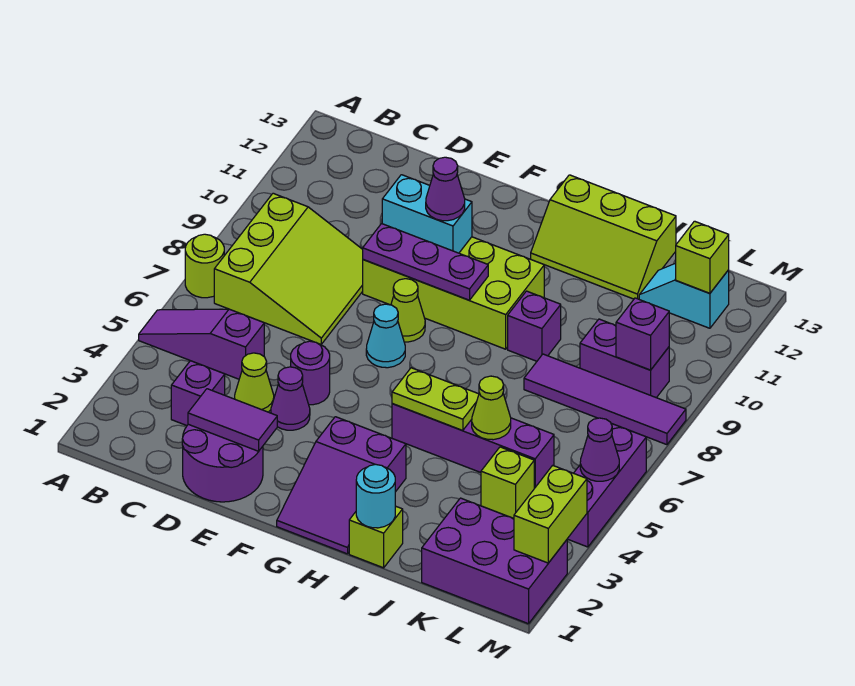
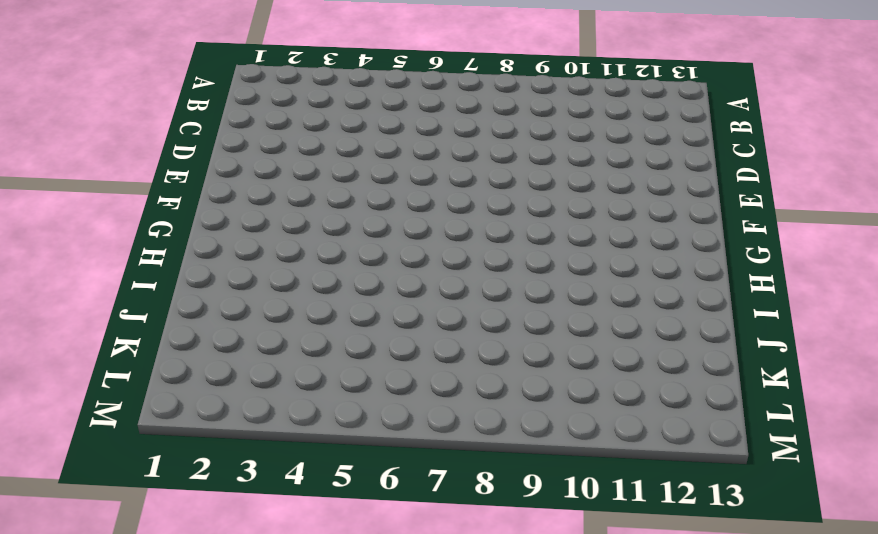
none -> purple slope A5:C5 level 1 top C
none -> lime round brick A7 level 1
none -> lime slope B7:D9 level 1 top B
none -> purple brick C3 level 1

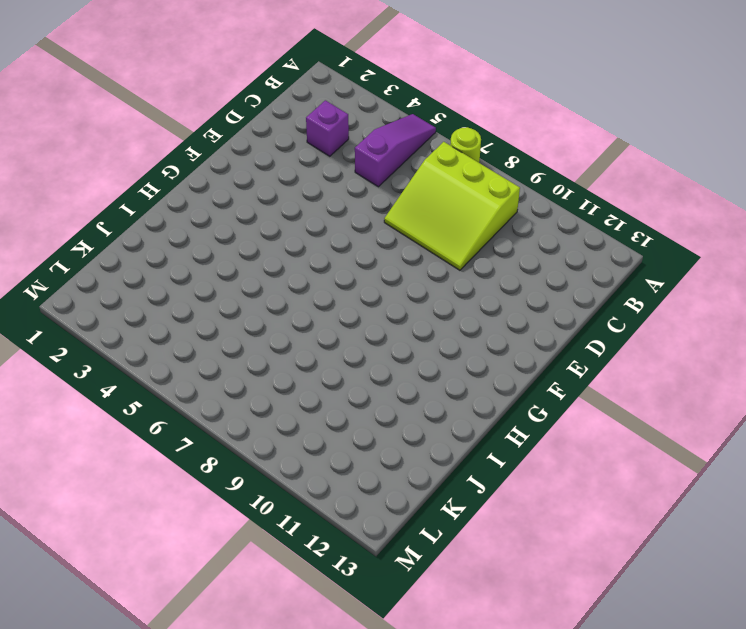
none -> purple round brick D1:E2 level 1
none -> lime cone D4 level 1
none -> purple cone E4 level 1
none -> purple round brick E5 level 1

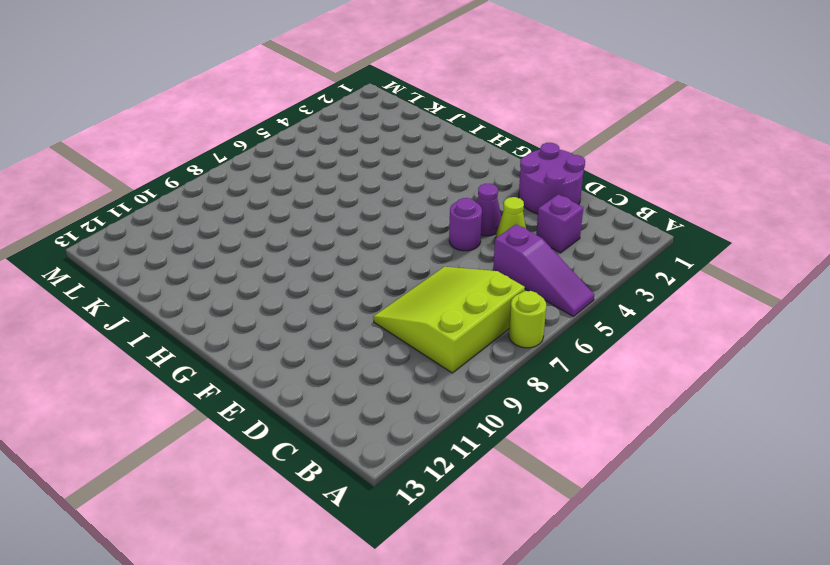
none -> lime brick E9:H10 level 1
none -> cyan cone F7 level 1
none -> lime cone F8 level 1
none -> purple slope G1:H3 level 1 top 3

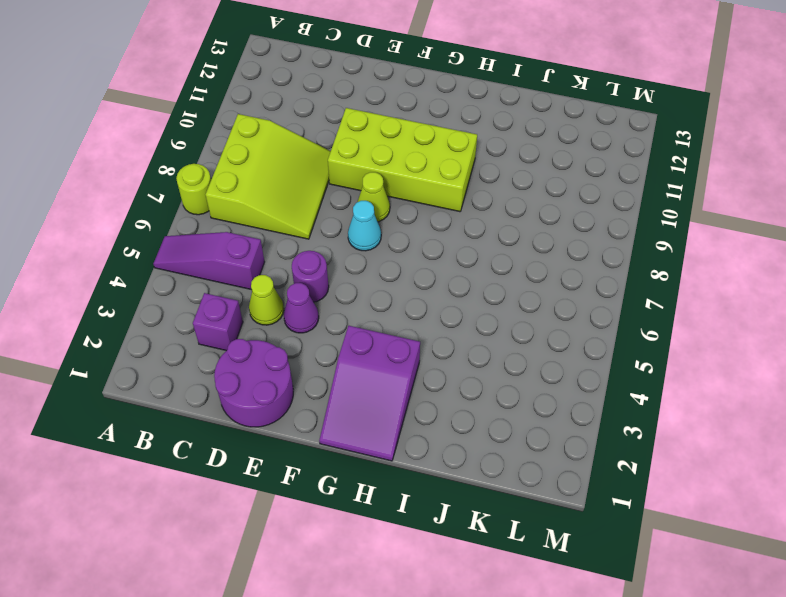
none -> purple brick H5:K5 level 1
none -> lime slope H12:J13 level 1 top 13
none -> lime brick I1 level 1
none -> purple brick I9 level 1

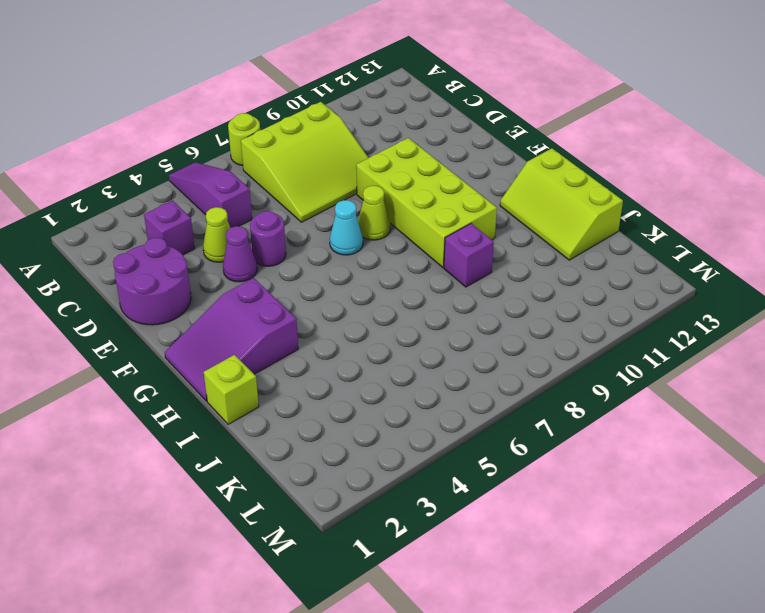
none -> purple brick H5:K5 level 1
none -> purple tile J8:M8 level 1
none -> purple brick K1:M2 level 1
none -> lime brick K4 level 1

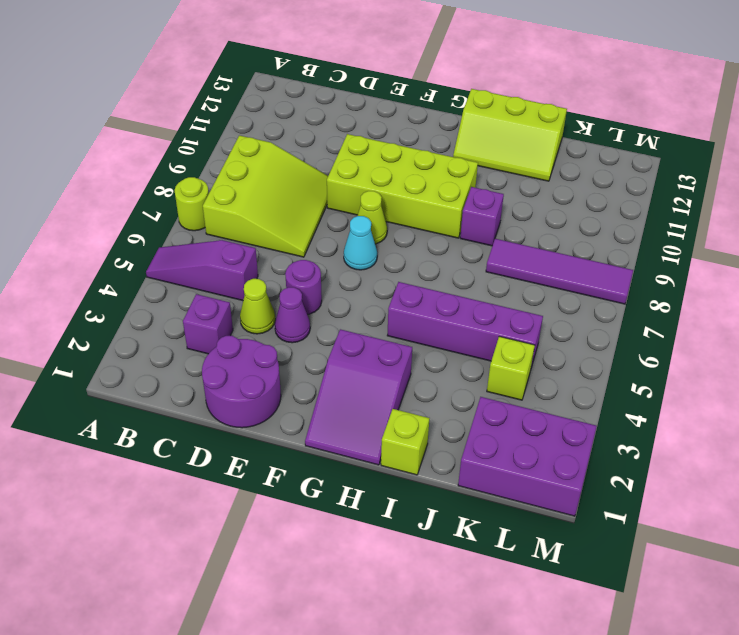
none -> purple brick K9:L9 level 1
none -> cyan slope K12:L12 level 1 top L
none -> purple brick M4:M6 level 1
none -> purple tile D2:E2 level 2

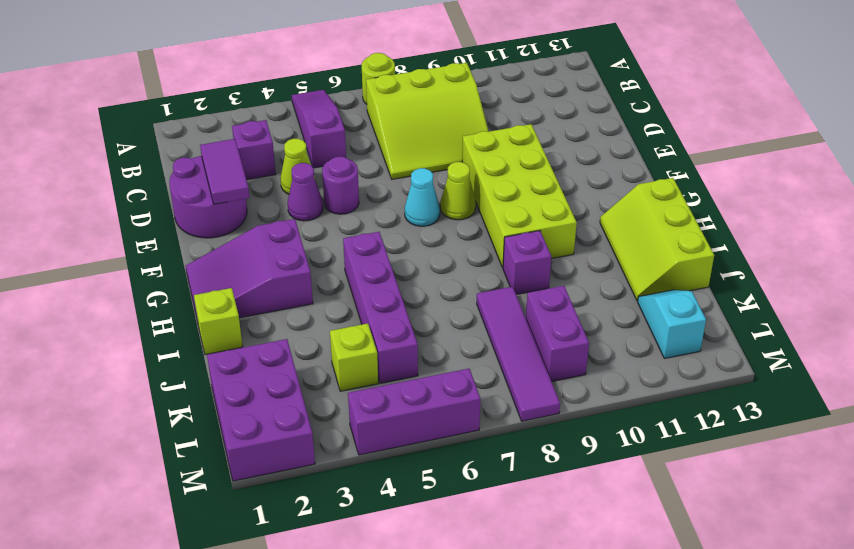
none -> purple plate E9:G9 level 2
none -> cyan brick E10:F10 level 2
none -> lime plate H5:I5 level 2
none -> cyan round brick I1 level 2

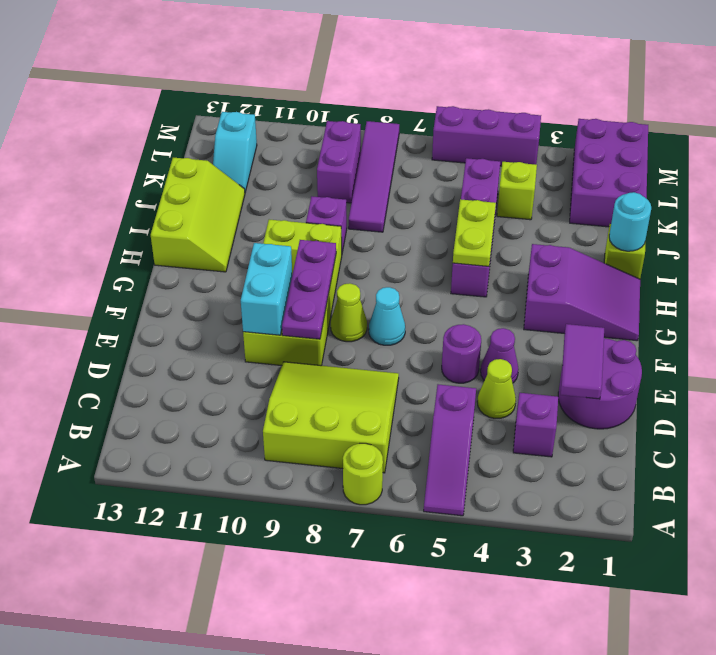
none -> lime cone J5 level 2
none -> purple brick L9 level 2
none -> lime brick L12 level 2
none -> lime brick M2:M3 level 2

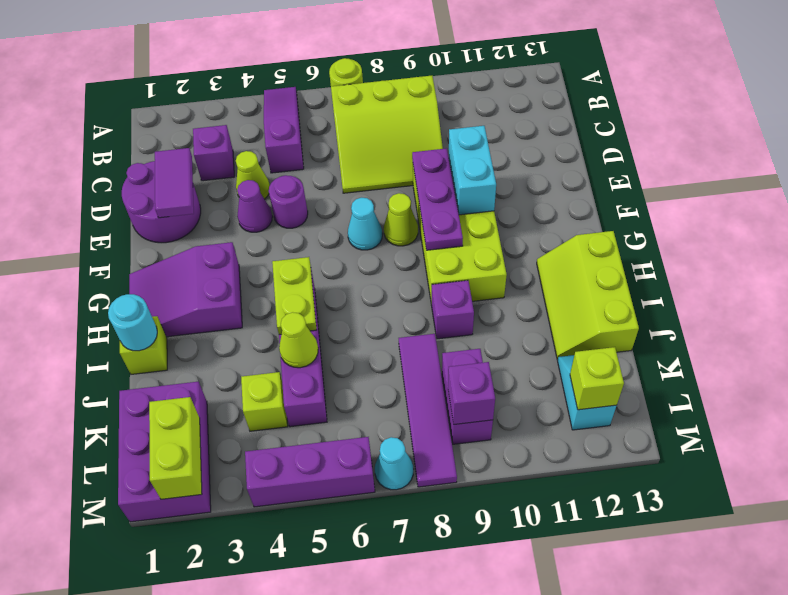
lime brick L2:M2 level 2 -> lime brick M2:M3 level 2
cyan cone M7 level 1 -> none
none -> purple cone M5 level 2
none -> purple cone F10 level 3

